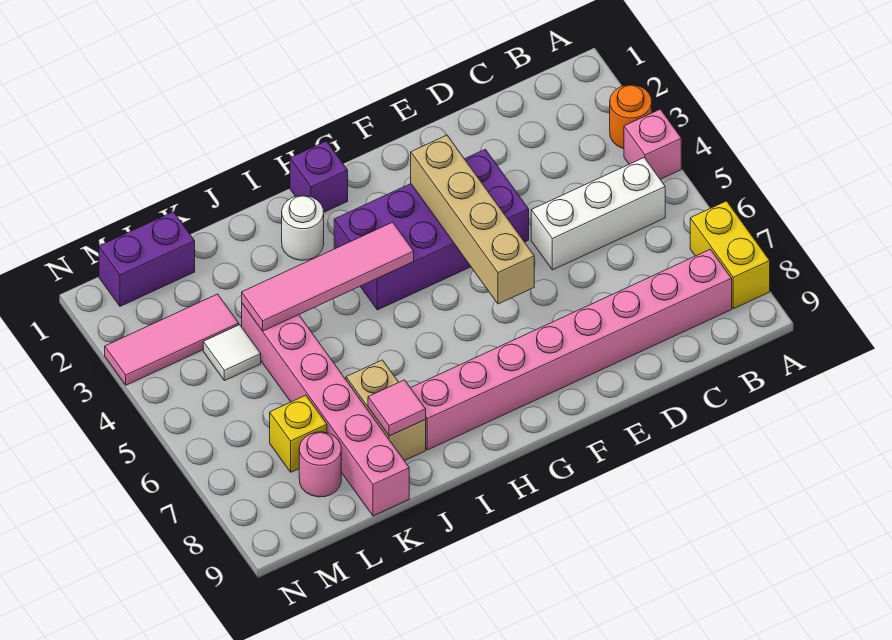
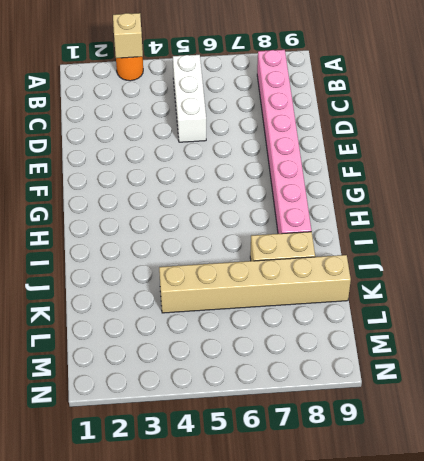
tan brick A3 level 2 -> none
tan brick K4:K9 level 1 -> pink brick K4:K9 level 1
none -> pink brick A4 level 1
none -> yellow brick A7:A8 level 1
none -> purple brick E3:H4 level 1

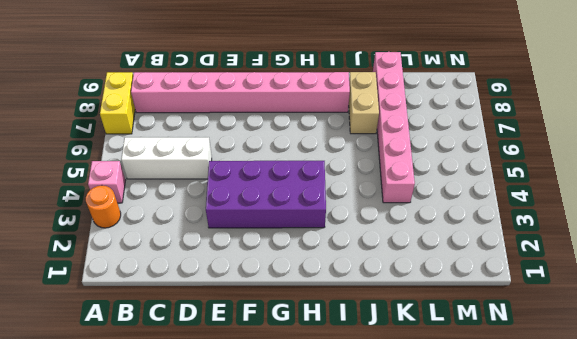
none -> purple brick H1 level 1
none -> white round brick I2 level 1
none -> purple brick L1:M1 level 1

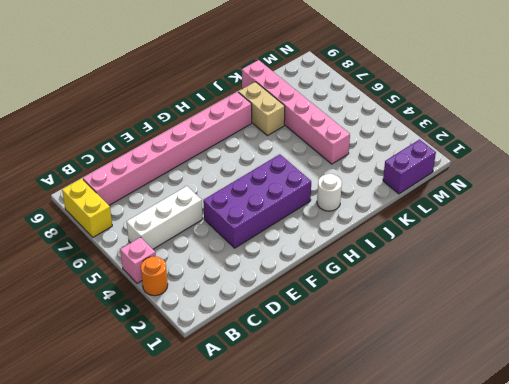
none -> purple brick H1 level 1
none -> pink tile L3:N3 level 1
none -> white tile L4 level 1

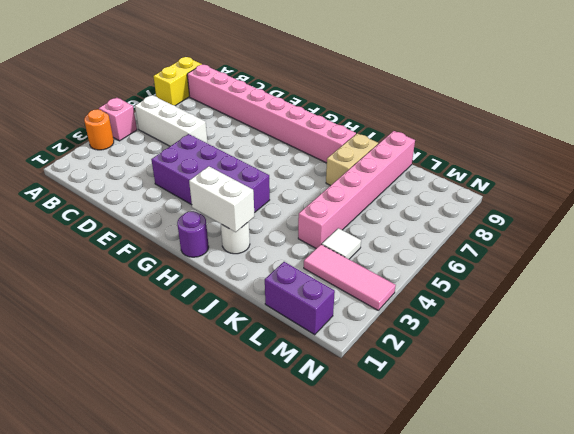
purple round brick H1 level 1 -> purple brick H1 level 1
white brick H2:I2 level 2 -> none
none -> yellow brick L7 level 1
none -> pink round brick L8 level 1
none -> tan brick F3:F6 level 2

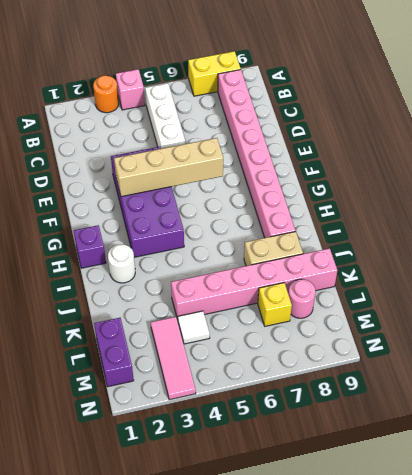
none -> pink tile H4:K4 level 2
none -> pink tile J8 level 2

